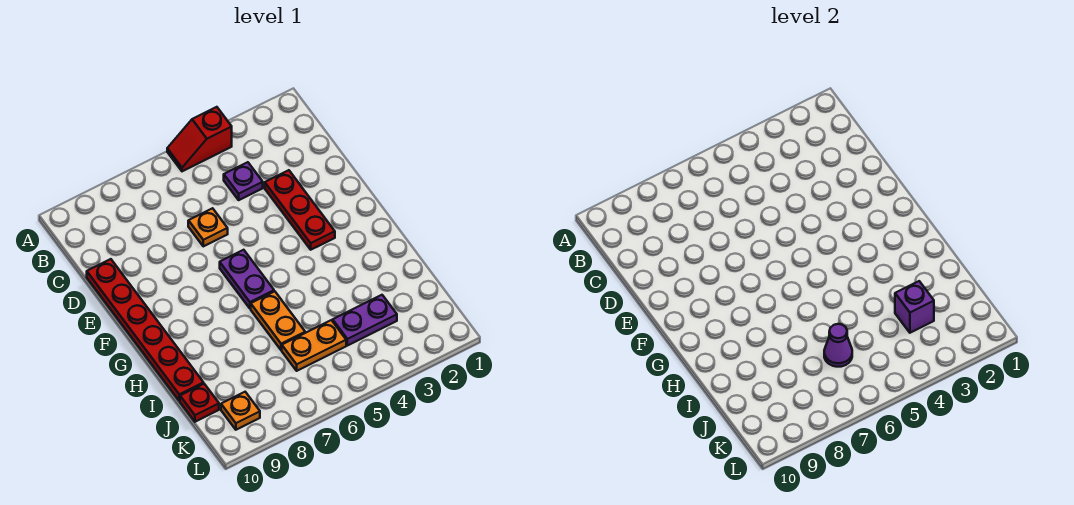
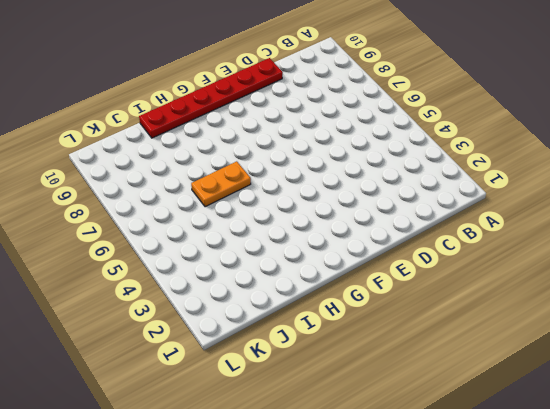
none -> red slope A4:A5 level 1 top 4
none -> purple plate C4 level 1
none -> red plate D3:F3 level 1

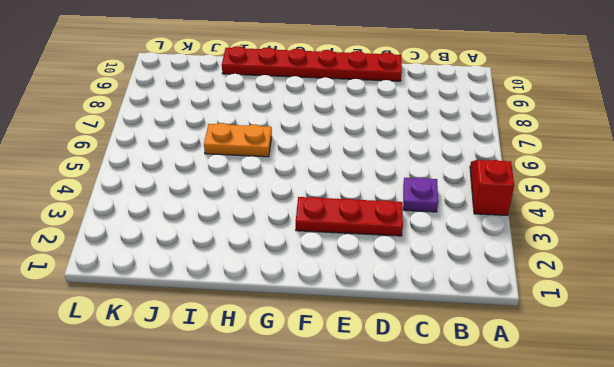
none -> orange plate D6 level 1
none -> purple plate F6:G6 level 1
none -> purple plate J3:J4 level 1

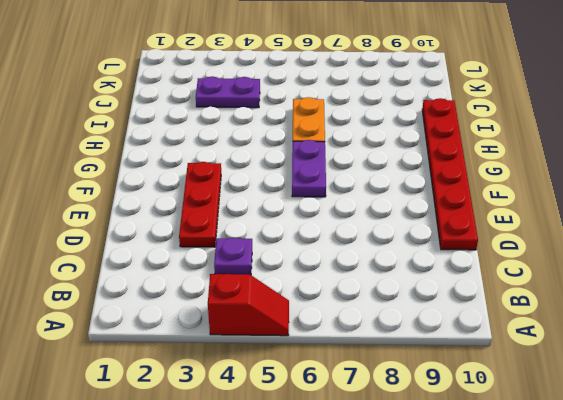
none -> orange plate D6 level 1
none -> orange plate J5:J6 level 1
none -> red plate J10 level 1

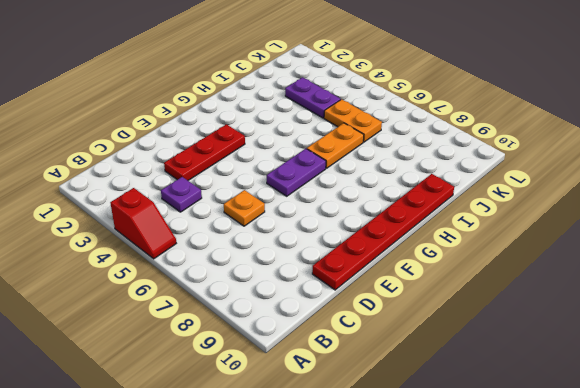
none -> red plate J10 level 1
none -> orange plate K9 level 1
none -> purple brick J3 level 2

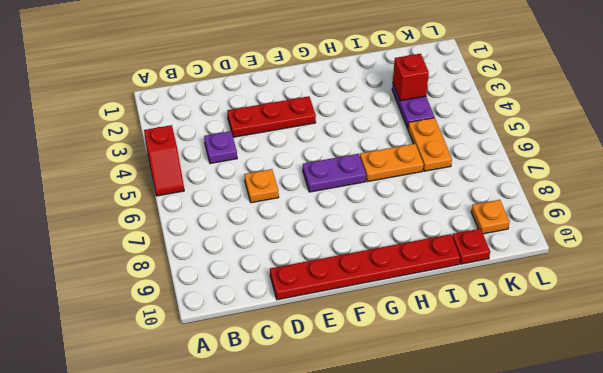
red brick J3 level 2 -> purple brick J3 level 2
none -> purple cone J6 level 2

